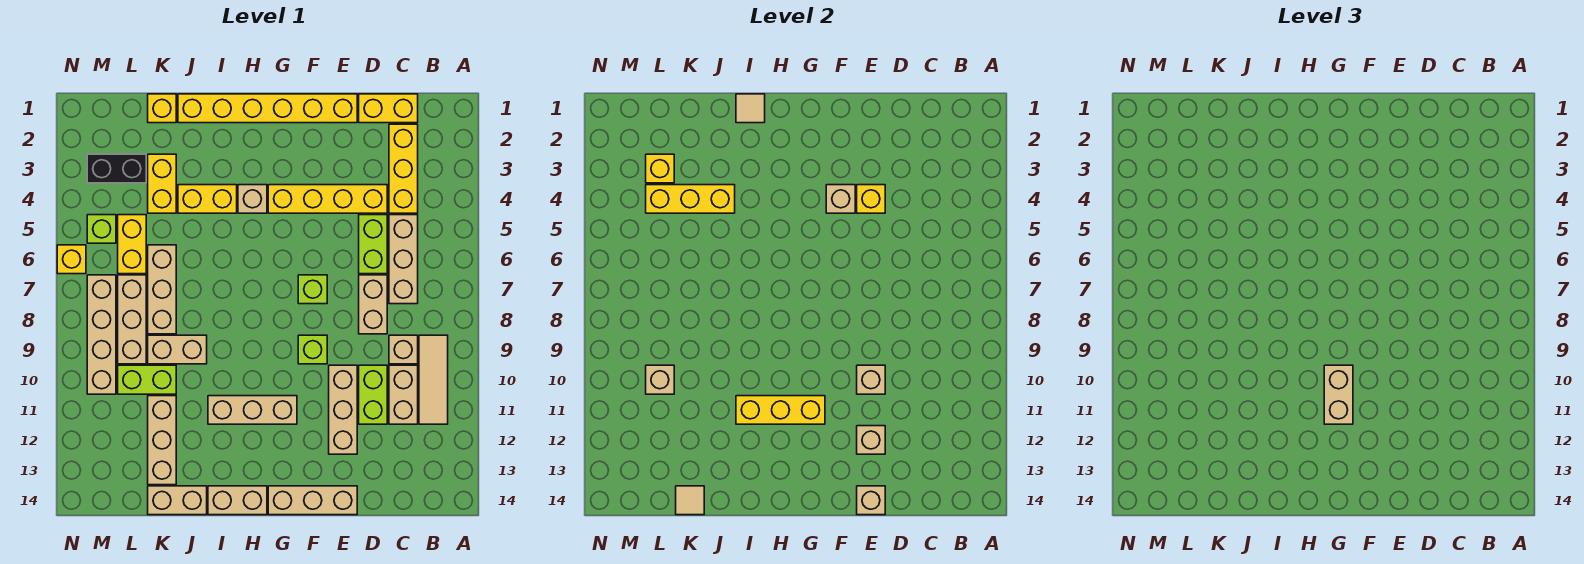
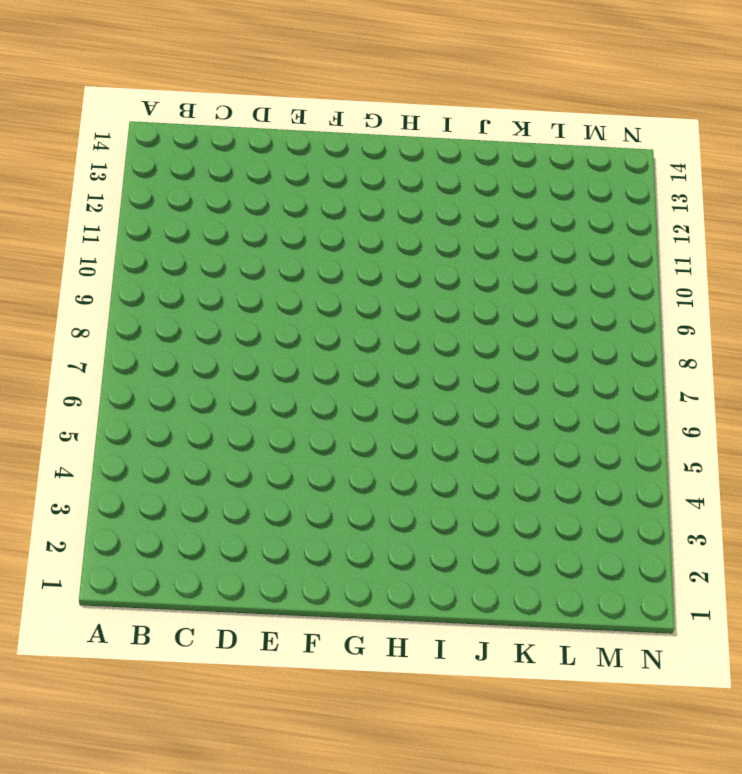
none -> tan tile B9:B11 level 1
none -> yellow brick C1:D1 level 1
none -> yellow brick C2:C4 level 1
none -> tan brick C5:C7 level 1

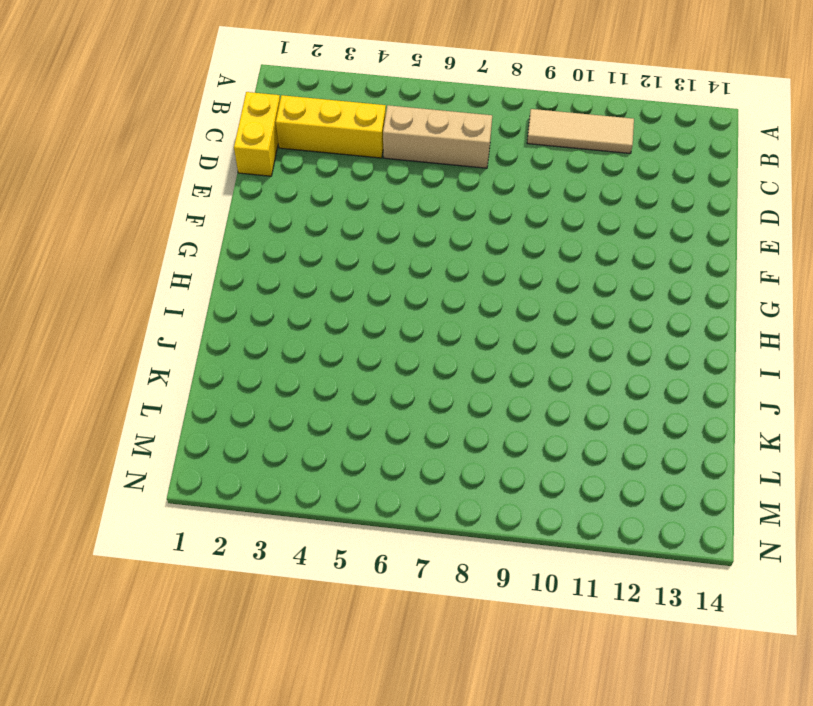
none -> tan brick C9 level 1
none -> tan brick C10:C11 level 1
none -> yellow brick D4:G4 level 1
none -> lime brick D5:D6 level 1

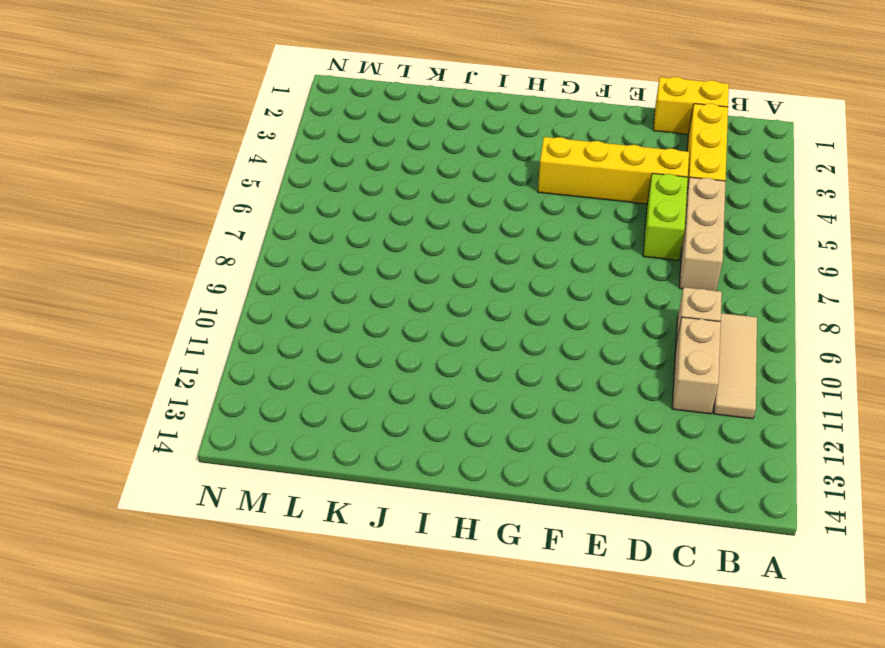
none -> tan brick D7:D8 level 1
none -> lime brick D10:D11 level 1
none -> yellow brick E1:J1 level 1
none -> tan brick E10:E12 level 1

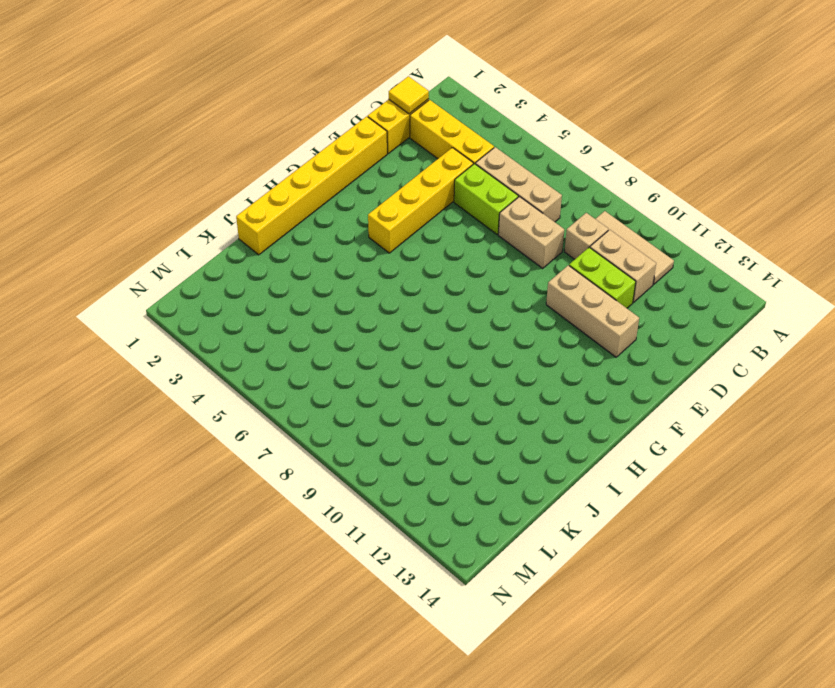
yellow tile C1 level 2 -> none
none -> tan brick E14:G14 level 1
none -> lime brick F7 level 1
none -> lime brick F9 level 1
none -> tan brick G11:I11 level 1

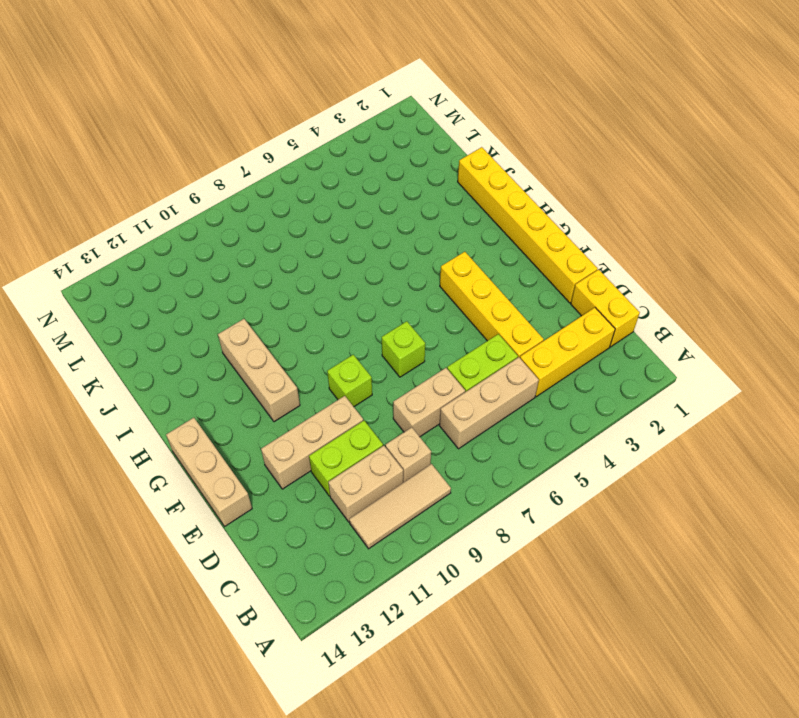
none -> tan brick H4 level 1
none -> tan brick H14:I14 level 1
none -> yellow brick I4:J4 level 1
none -> tan brick J9:K9 level 1

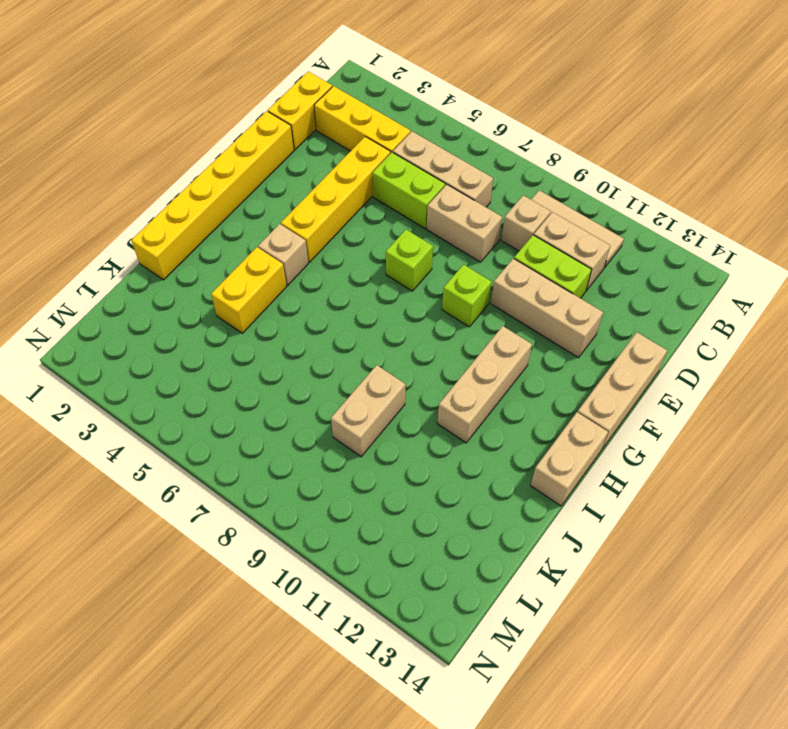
none -> tan brick J14:K14 level 1
none -> yellow brick K1 level 1
none -> yellow brick K3:K4 level 1
none -> tan brick K6:K8 level 1

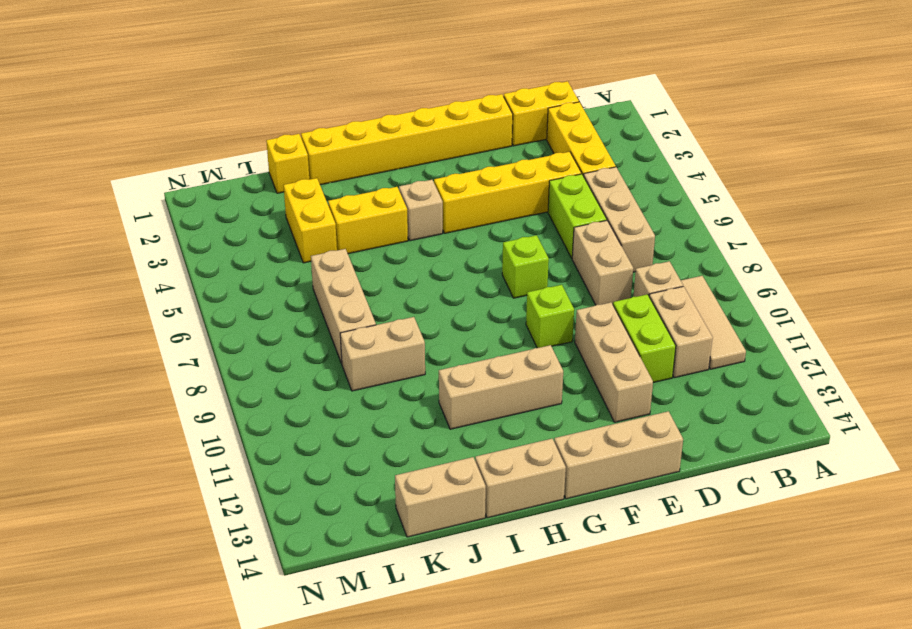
none -> lime brick K10:L10 level 1
none -> tan brick K11:K13 level 1
none -> black brick L3:M3 level 1
none -> yellow brick L5:L6 level 1

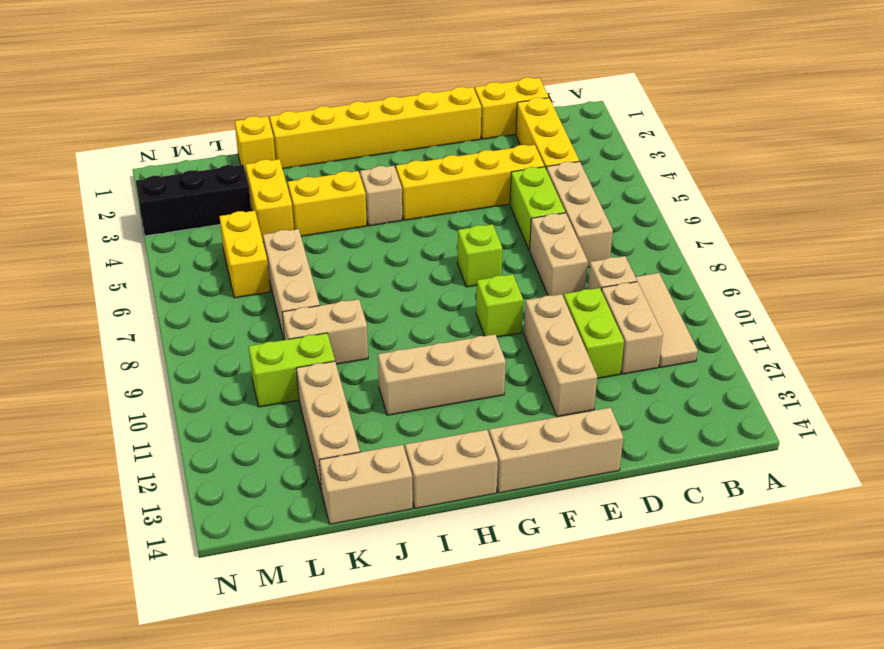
black brick L3:N3 level 1 -> black brick L3:M3 level 1
none -> tan brick L7:L9 level 1
none -> lime brick M5 level 1
none -> tan brick M7:M10 level 1
none -> yellow brick N6 level 1

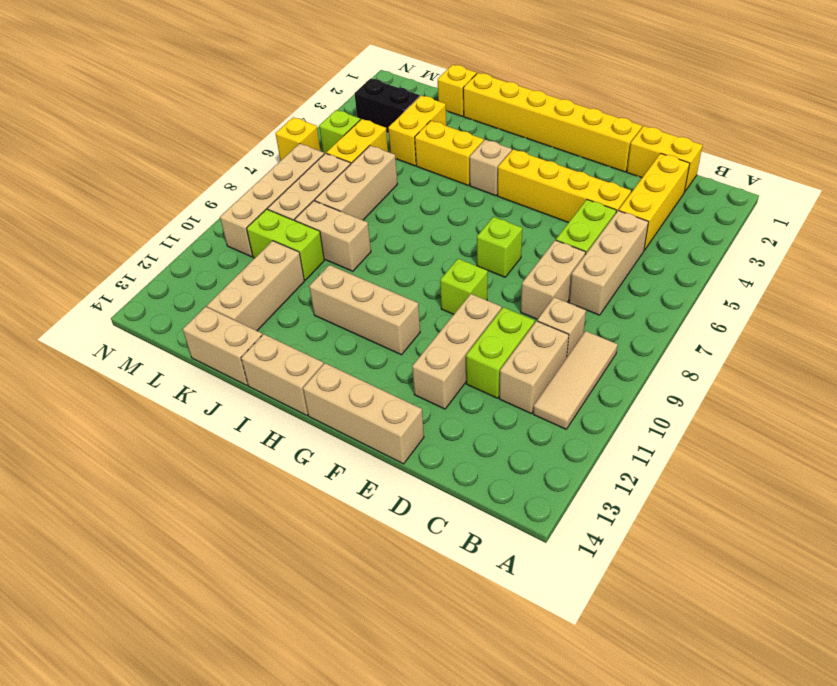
none -> yellow brick E4 level 2
none -> tan brick E10 level 2
none -> tan brick E12 level 2
none -> tan brick E14 level 2

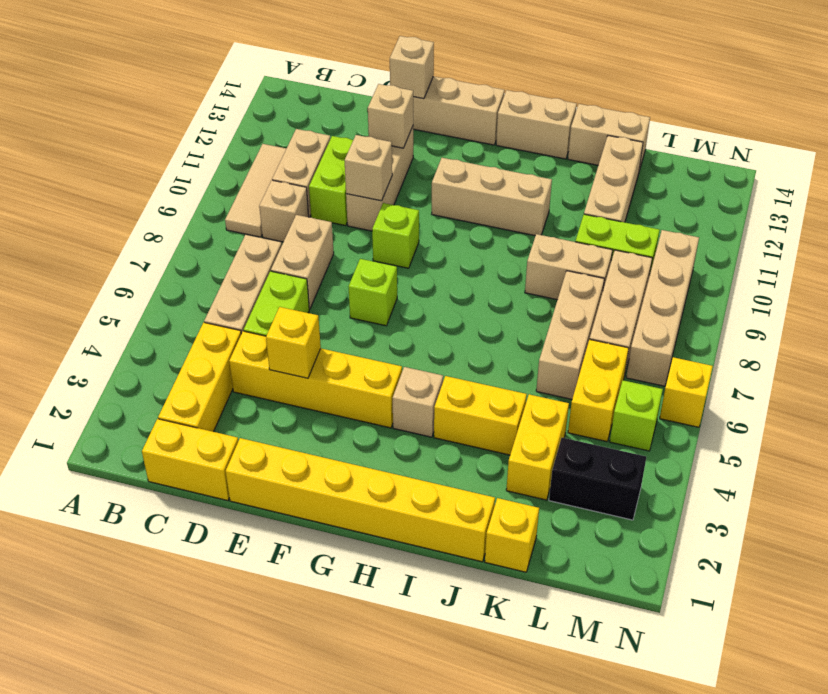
none -> tan brick F4 level 2
none -> yellow brick G11:I11 level 2
none -> tan tile I1 level 2
none -> yellow brick J4:L4 level 2

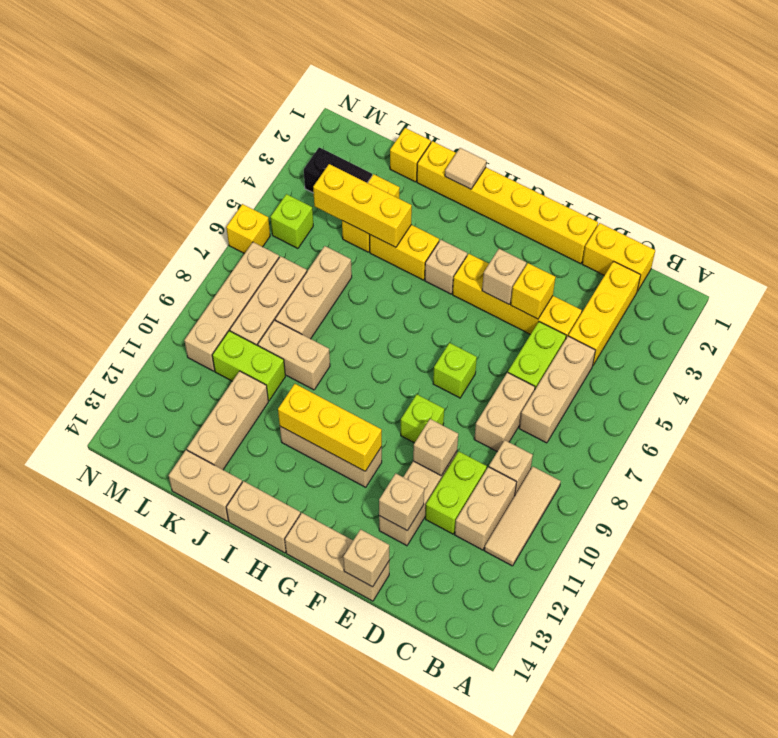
none -> yellow brick L5:L6 level 1
none -> tan tile K14 level 2
none -> yellow brick L3 level 2
none -> tan brick L10 level 2

